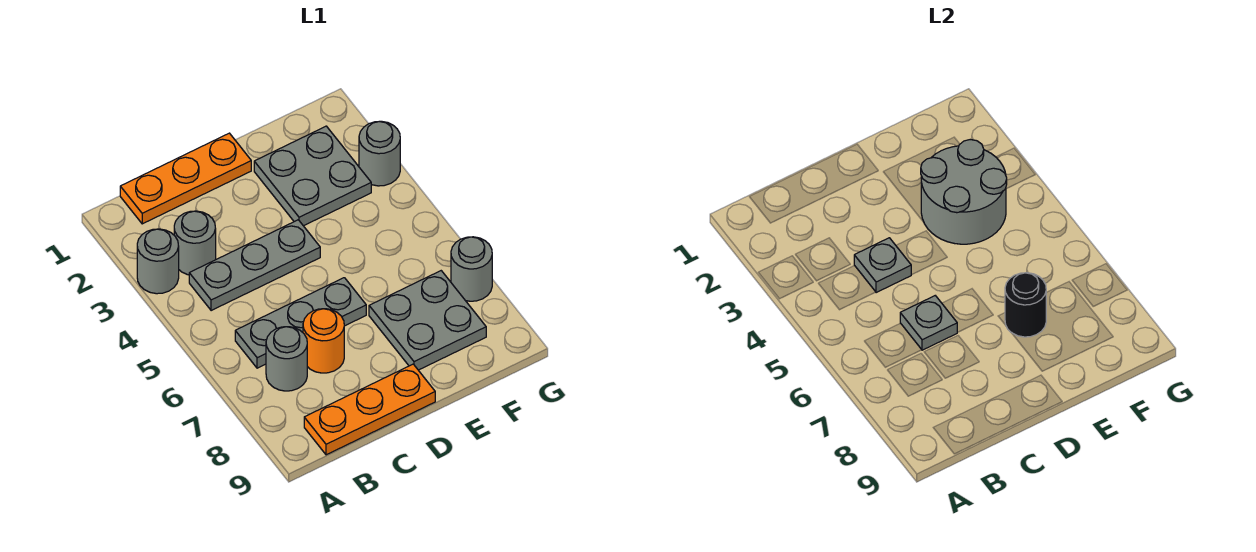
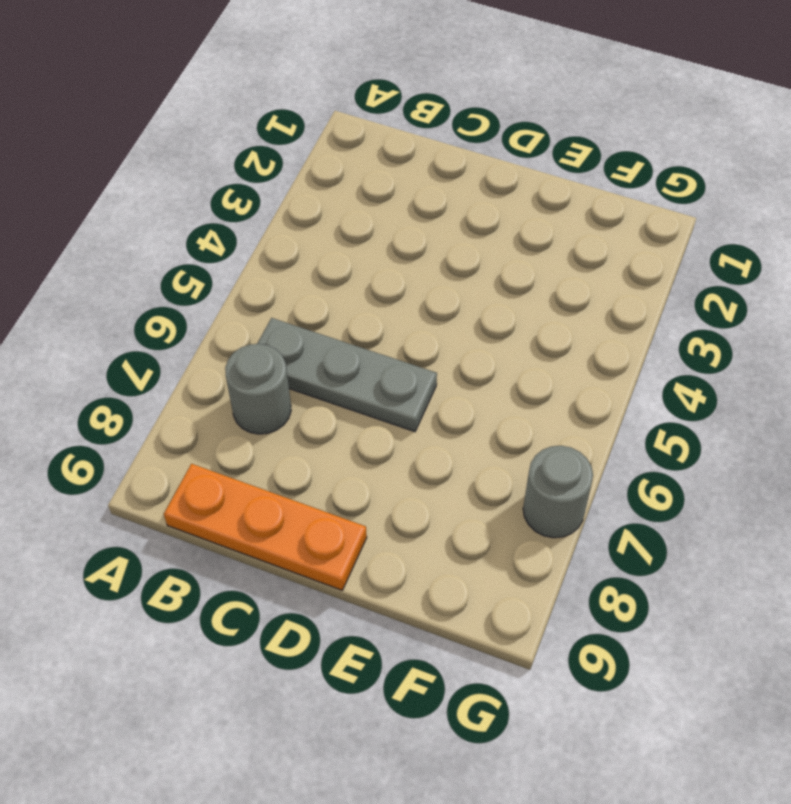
none -> grey round brick A3 level 1
none -> orange plate B1:D1 level 1
none -> grey round brick B3 level 1

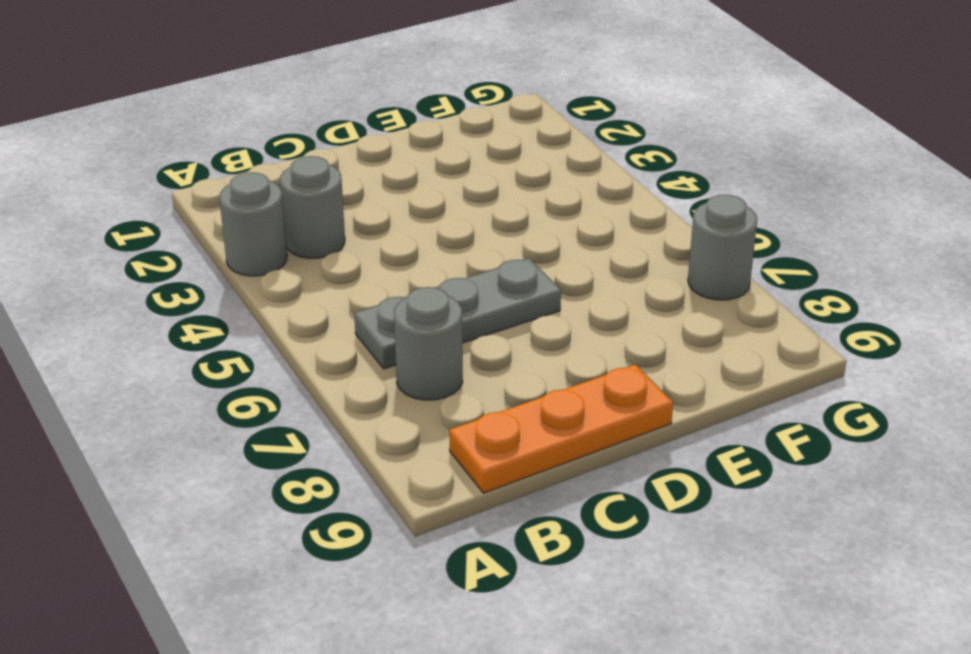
none -> orange plate B1:D1 level 1
none -> grey plate B4:D4 level 1
none -> orange round brick C7 level 1

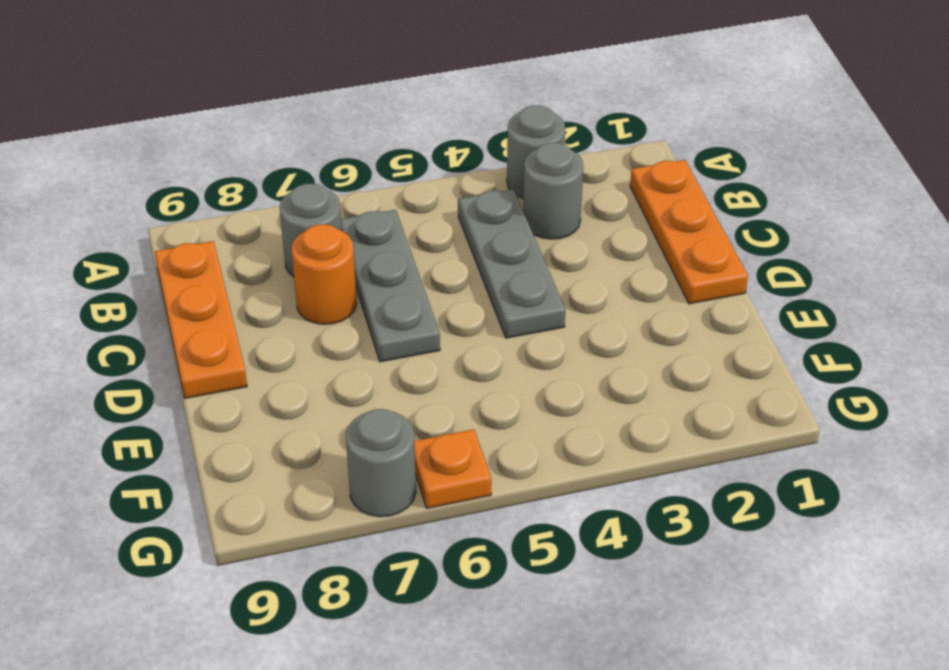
orange plate G6 level 1 -> none
none -> grey plate E2:F3 level 1
none -> grey plate E7:F8 level 1
none -> grey round brick G3 level 1

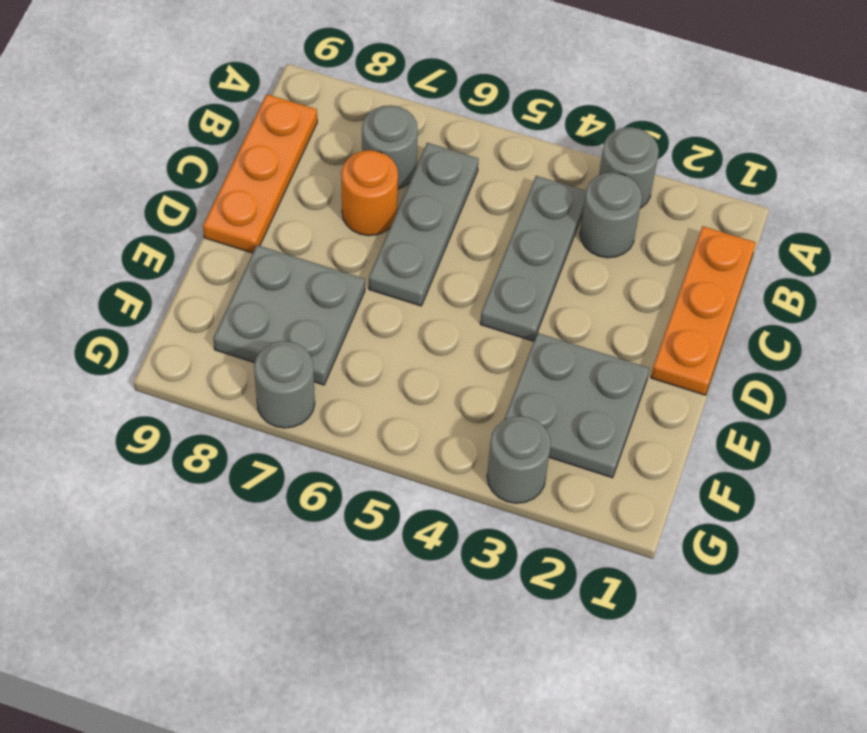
none -> grey plate C4 level 2
none -> grey plate C6 level 2
none -> grey round brick E3:F4 level 2

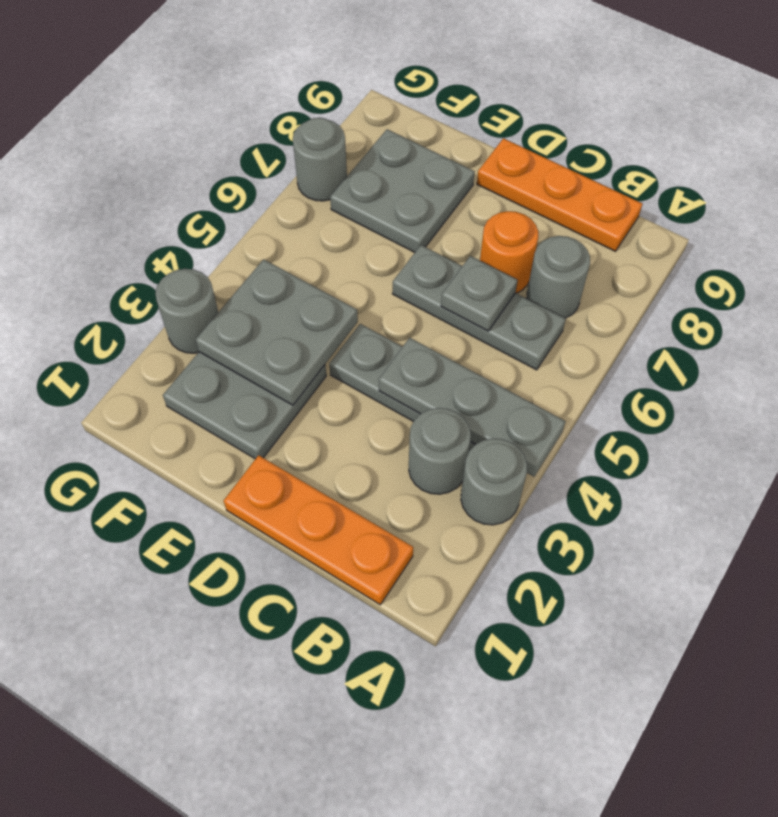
grey plate A4:C4 level 2 -> grey plate C4 level 2
grey plate E3:F4 level 2 -> grey round brick E3:F4 level 2
none -> black round brick E7 level 2

